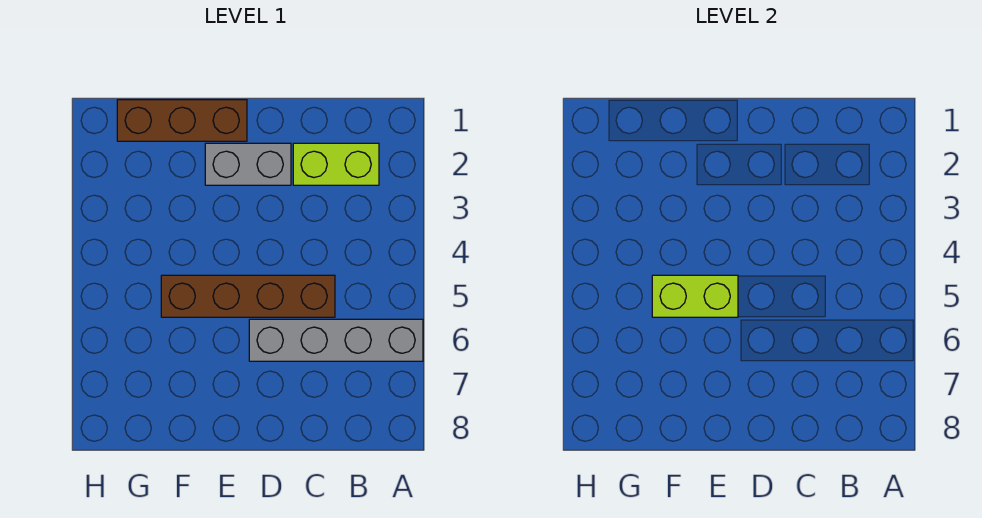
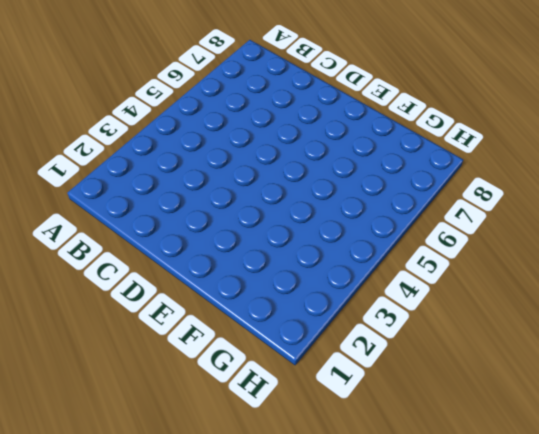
none -> grey brick A6:D6 level 1
none -> lime brick B2:C2 level 1

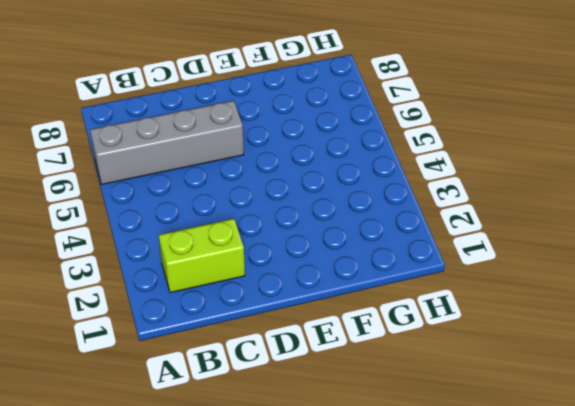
none -> brown brick C5:F5 level 1
none -> grey brick D2:E2 level 1

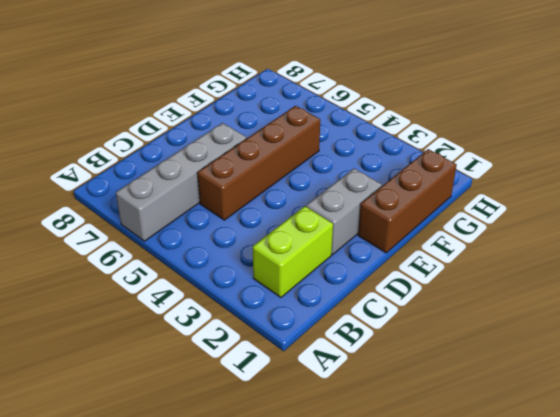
none -> lime brick E5:F5 level 2

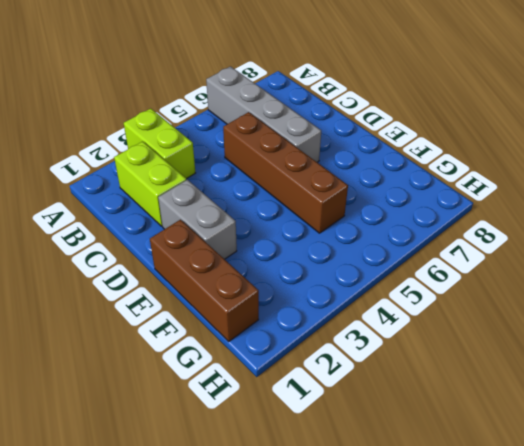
lime brick A3:B3 level 1 -> lime brick E5:F5 level 2

